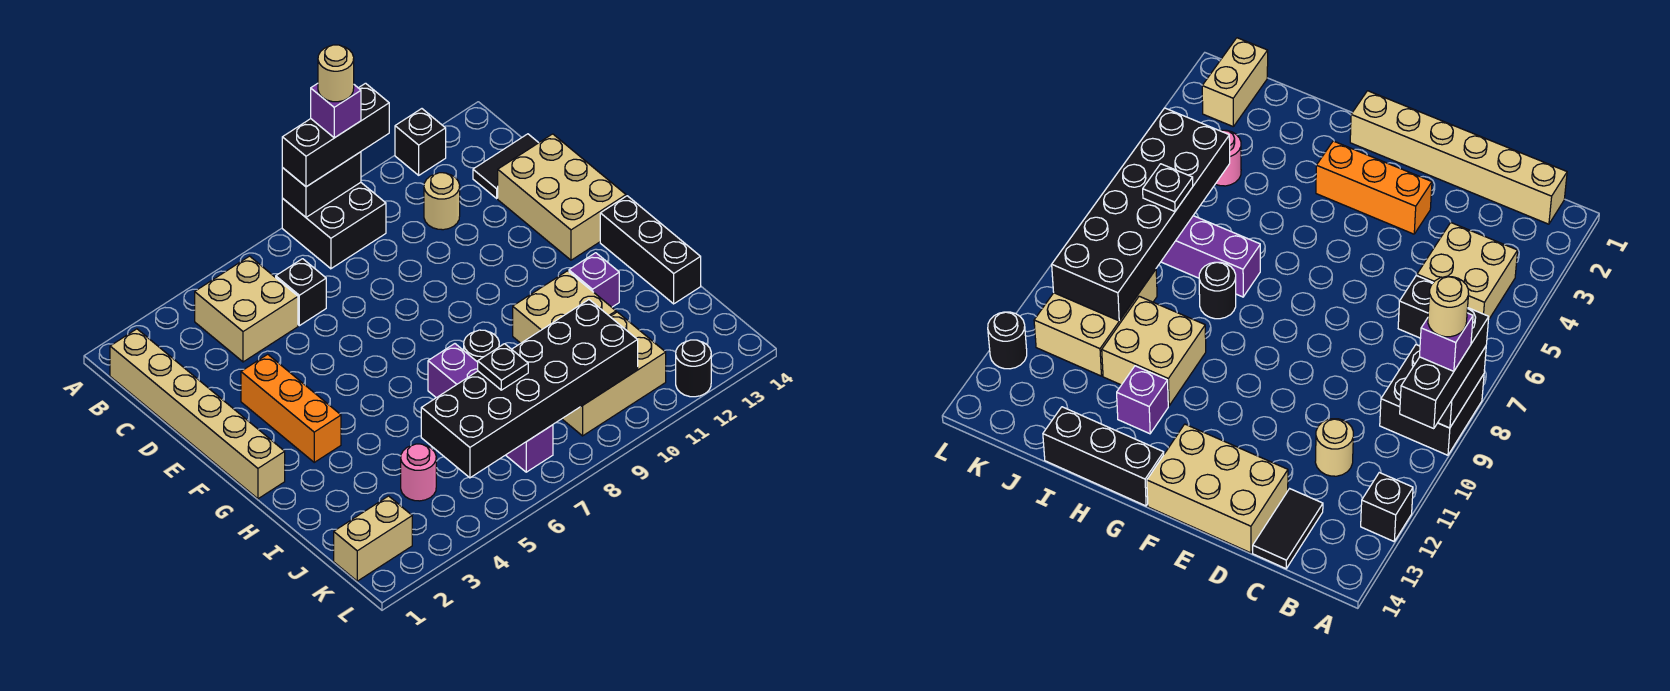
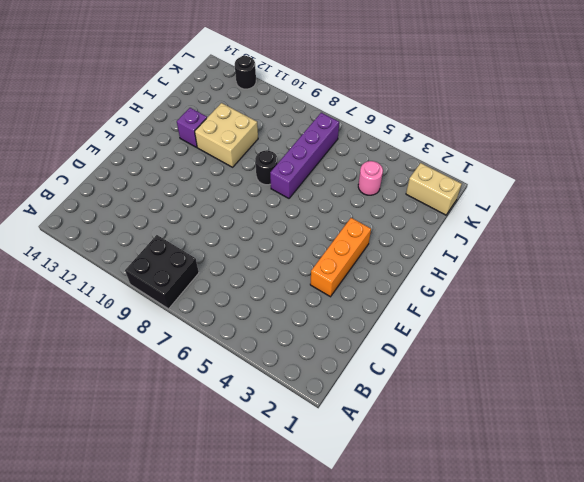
none -> black brick A12 level 1
none -> tan brick B1:G1 level 1
none -> tan brick B4:C5 level 1

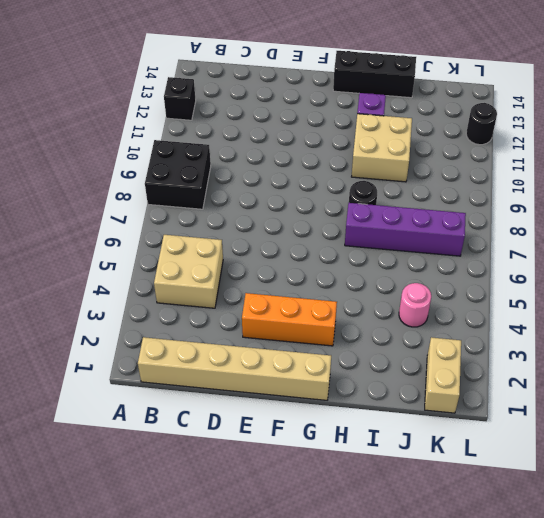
none -> black brick C6 level 1
none -> tan round brick C11 level 1
none -> black tile C13:C14 level 1

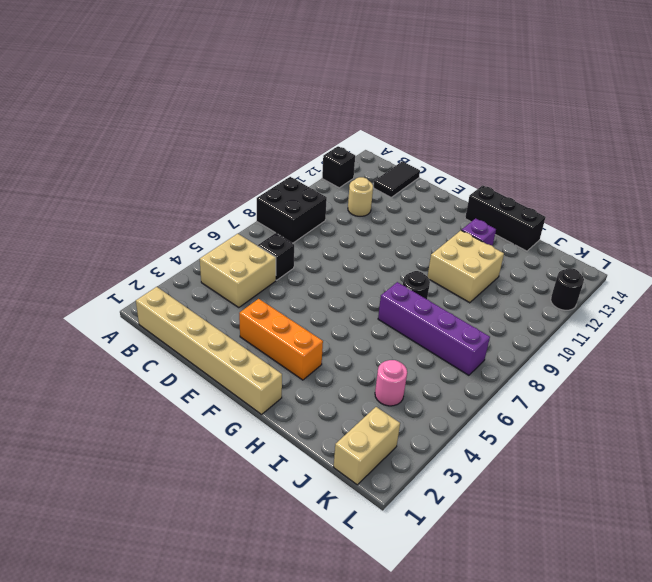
none -> tan brick D13:F14 level 1
none -> tan brick J9:K11 level 1
none -> black brick A8:A9 level 2

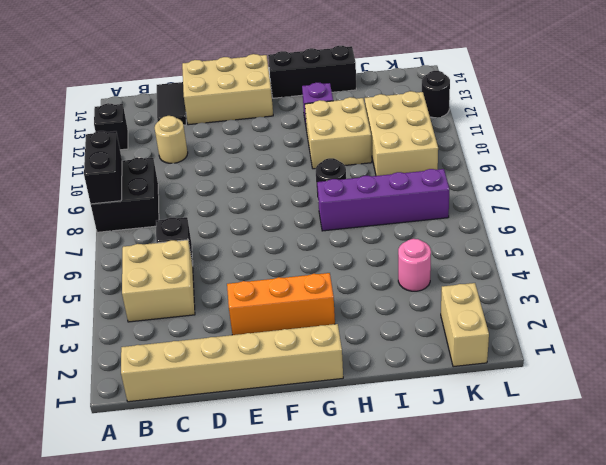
none -> black brick J5:K10 level 2
none -> black brick A8:A10 level 3
none -> black plate J7 level 3

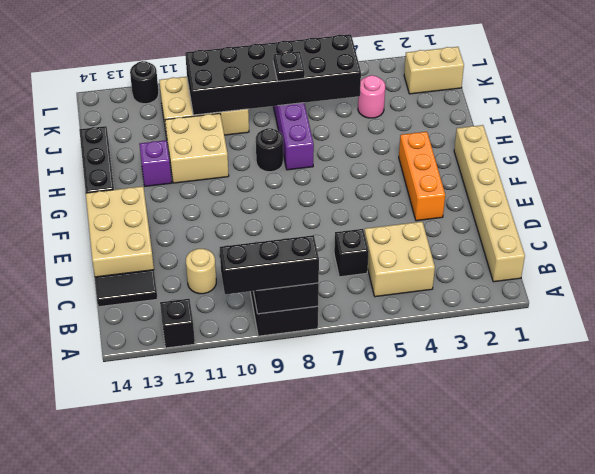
none -> purple brick A9 level 4
none -> tan round brick A9 level 5

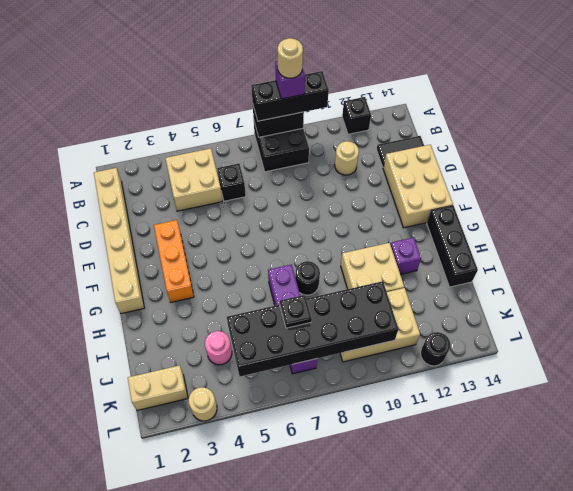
tan round brick L3 level 1 -> none

